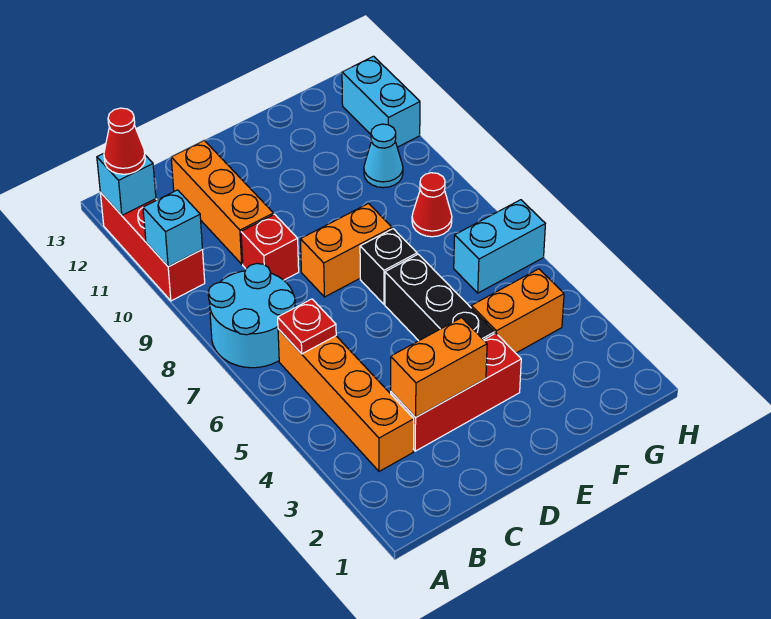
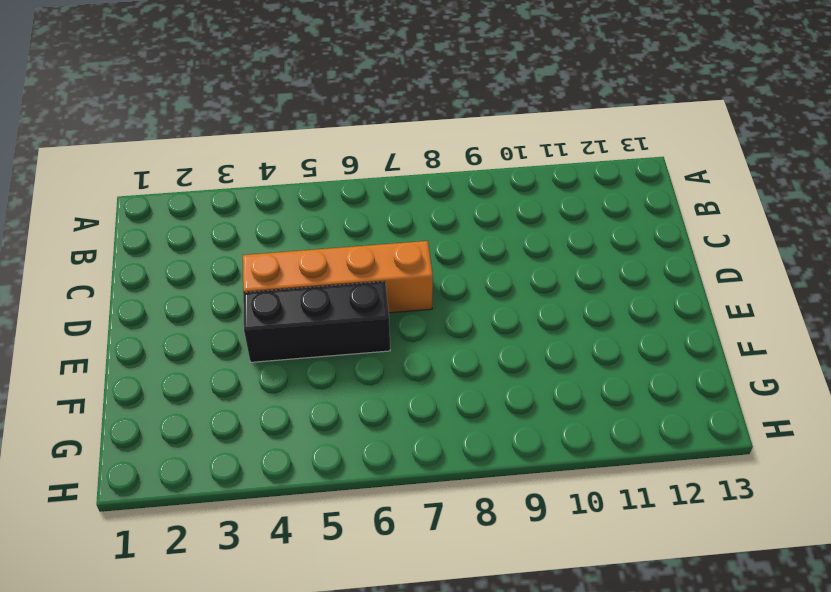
orange brick D4:D7 level 1 -> orange brick B3:B6 level 1
none -> cyan round brick A7:B8 level 1
none -> red brick A10:A12 level 1
none -> red brick C3:E3 level 1

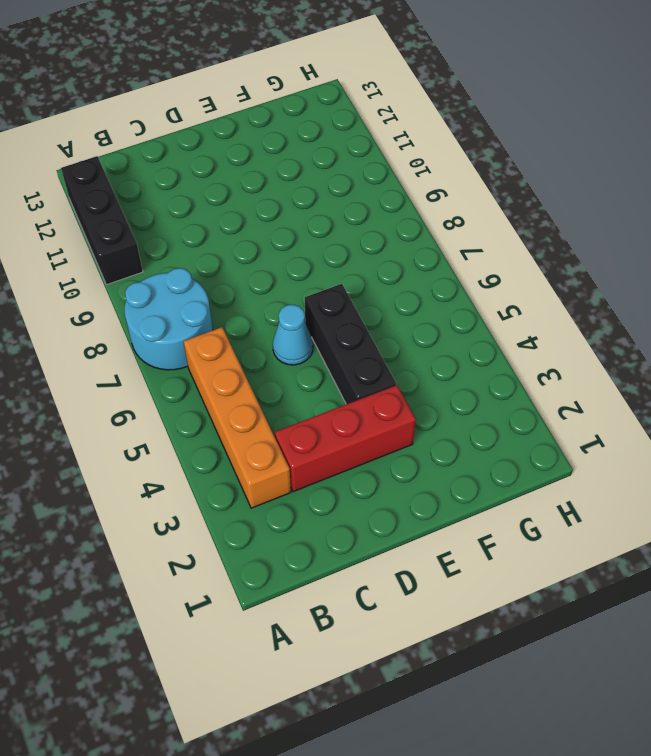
black brick A10:A12 level 1 -> red brick A10:A12 level 1
cyan cone D6 level 1 -> cyan cone G10 level 1
none -> red brick C9 level 1
none -> orange brick C10:C12 level 1
none -> orange brick D8:E8 level 1

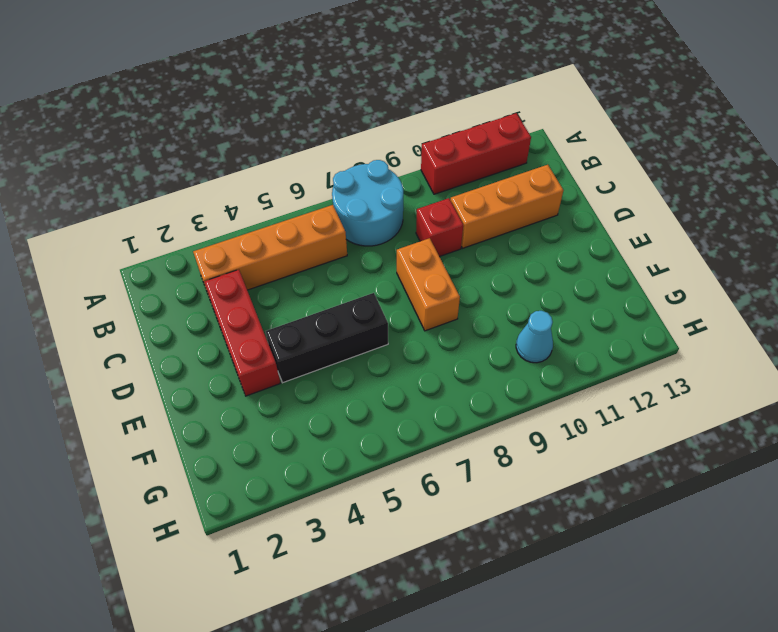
none -> black brick E7 level 1
none -> orange brick F4:G4 level 1
none -> cyan brick G6:H6 level 1

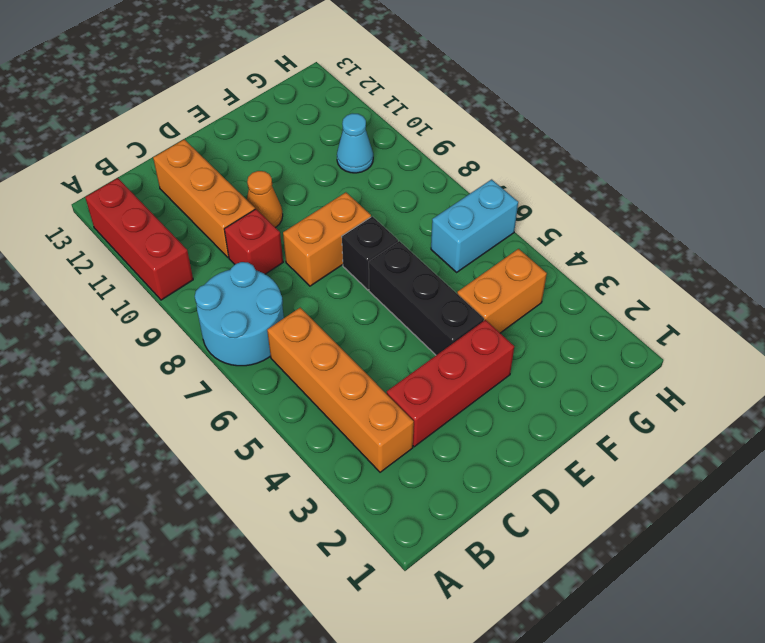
orange cone D10 level 1 -> none
none -> red cone G8 level 1
none -> cyan brick H11:H12 level 1
none -> cyan brick A10 level 2

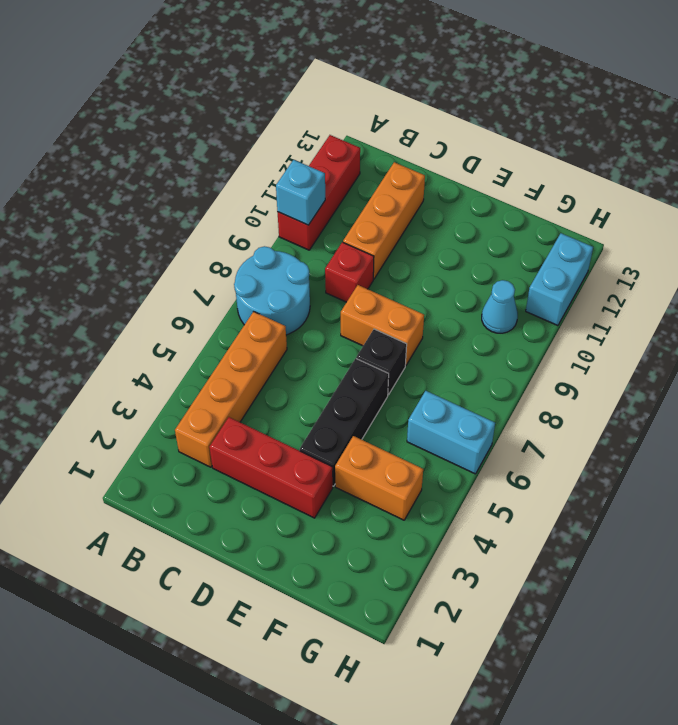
none -> red cone G8 level 1
none -> cyan brick A12 level 2
none -> red plate B6 level 2

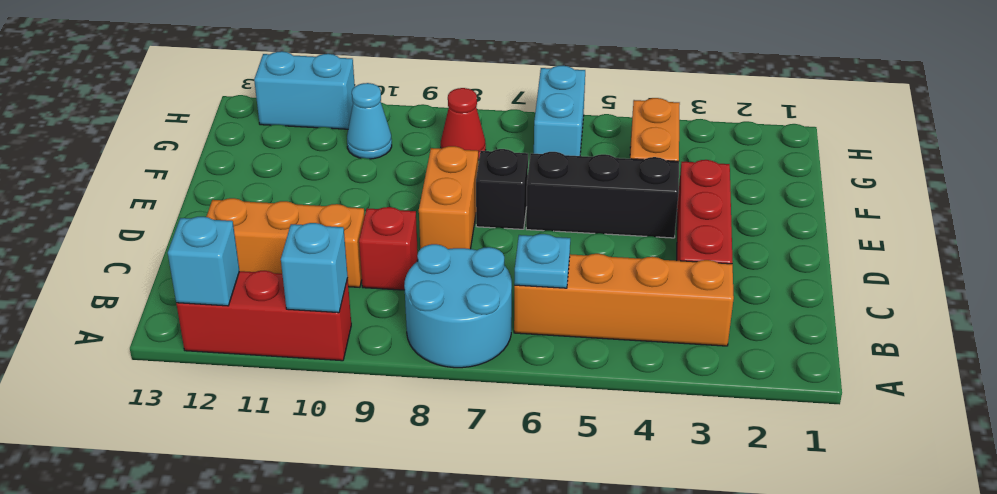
cyan plate B6 level 2 -> red plate B6 level 2
none -> orange brick C3:D3 level 2
none -> red cone A12 level 3

